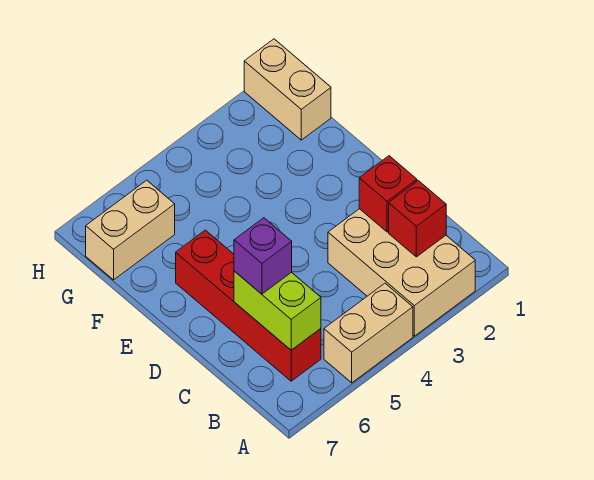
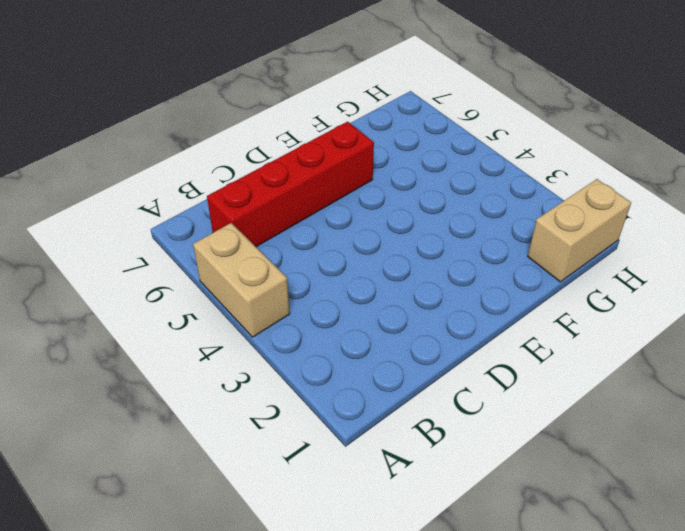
none -> tan brick A2:C3 level 1
none -> tan brick G6:G7 level 1

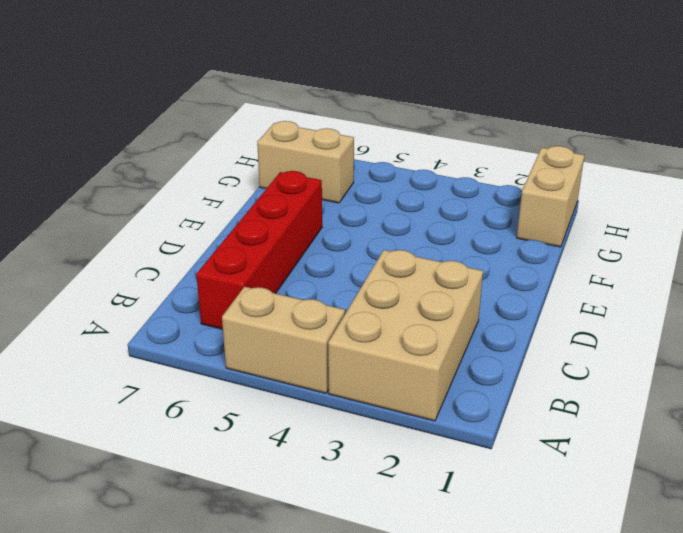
none -> red brick B2 level 2
none -> lime brick B6:C6 level 2

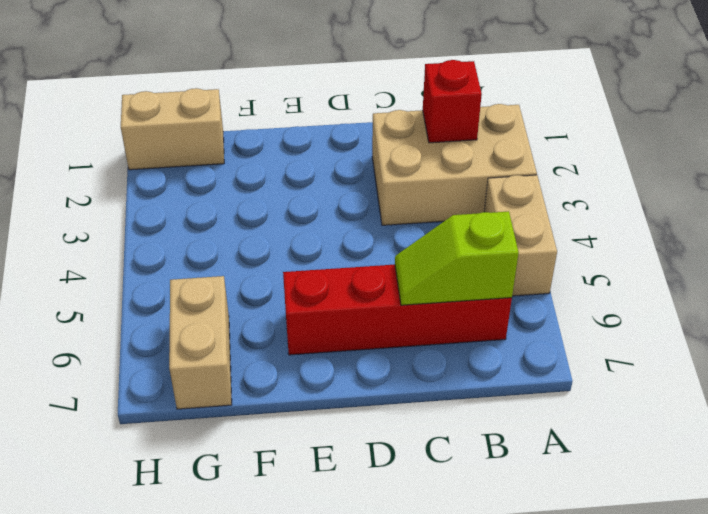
lime slope B6:C6 level 2 top B -> lime brick B6:C6 level 2
none -> red brick C2 level 2
none -> purple brick C6 level 3

